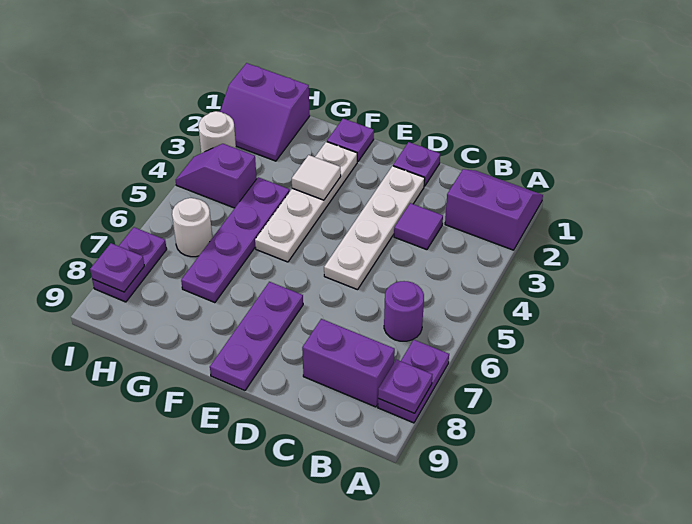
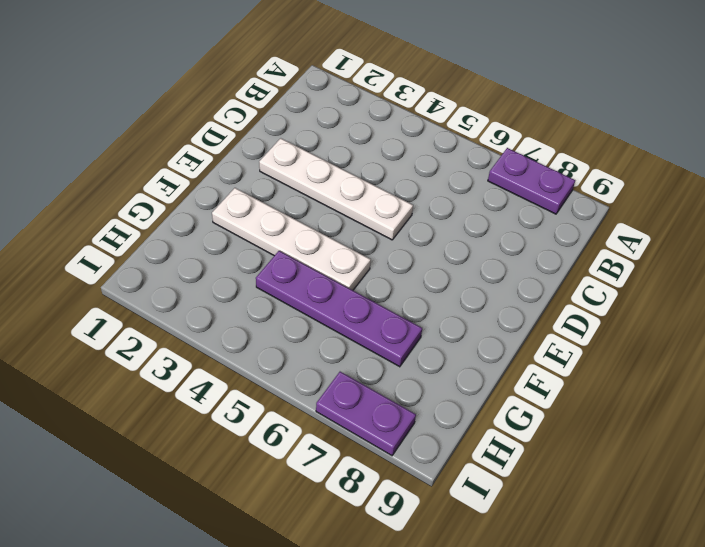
none -> purple slope A1:B2 level 1 top 2
none -> purple round brick B6 level 1
none -> purple brick B8:C8 level 1

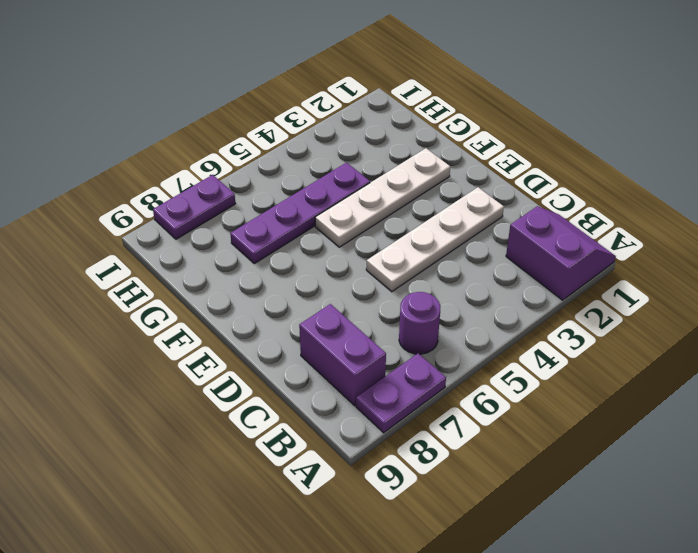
none -> purple tile C3 level 1
none -> purple plate D1 level 1
none -> purple plate E7:E9 level 1

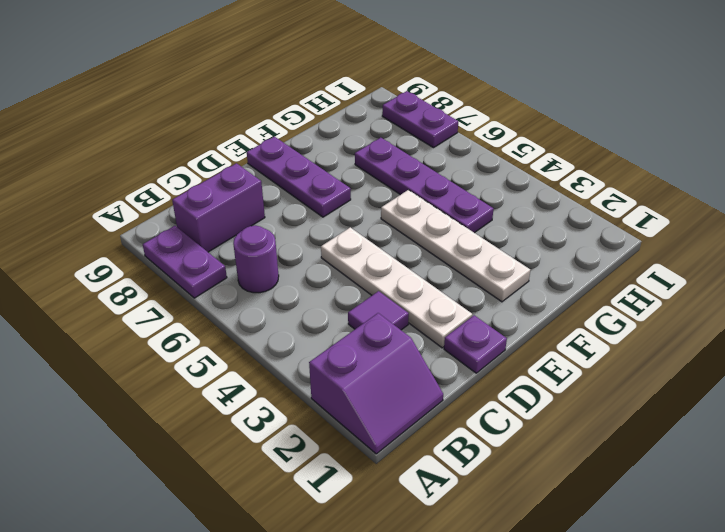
none -> purple plate F1 level 1
none -> purple slope H1:I2 level 1 top 1
none -> purple slope H4:I4 level 1 top H

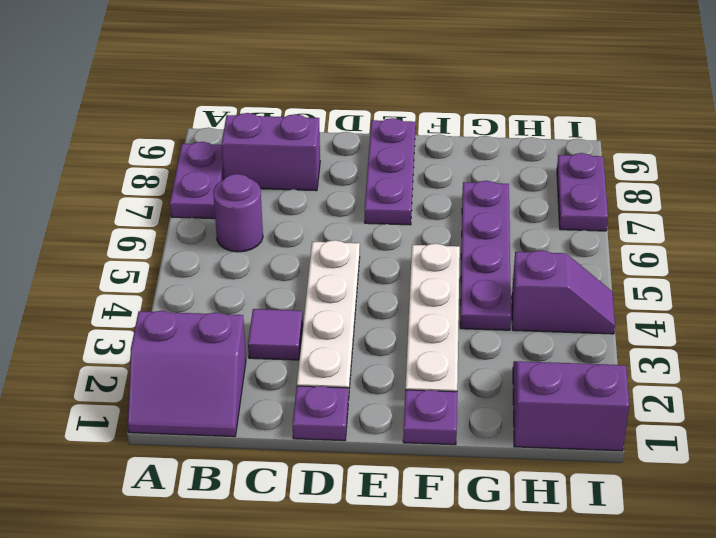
none -> white round brick H6 level 1
none -> white round brick I3 level 1
none -> purple plate A8 level 2

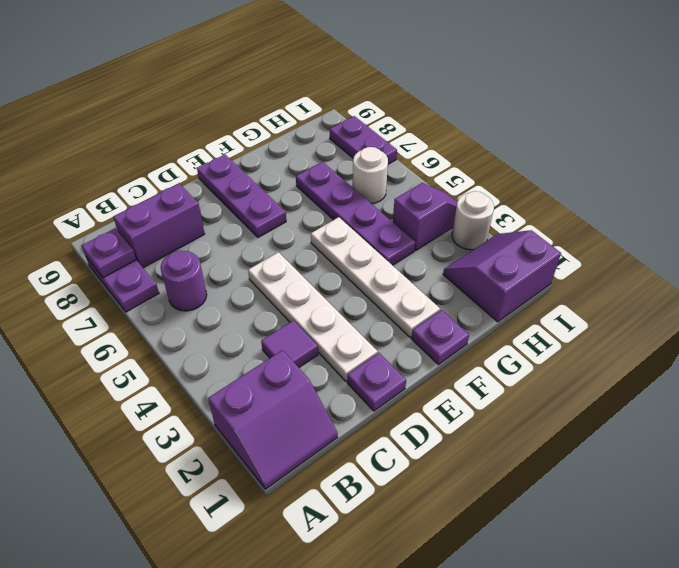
none -> white tile F3 level 2
none -> purple plate I8 level 2

